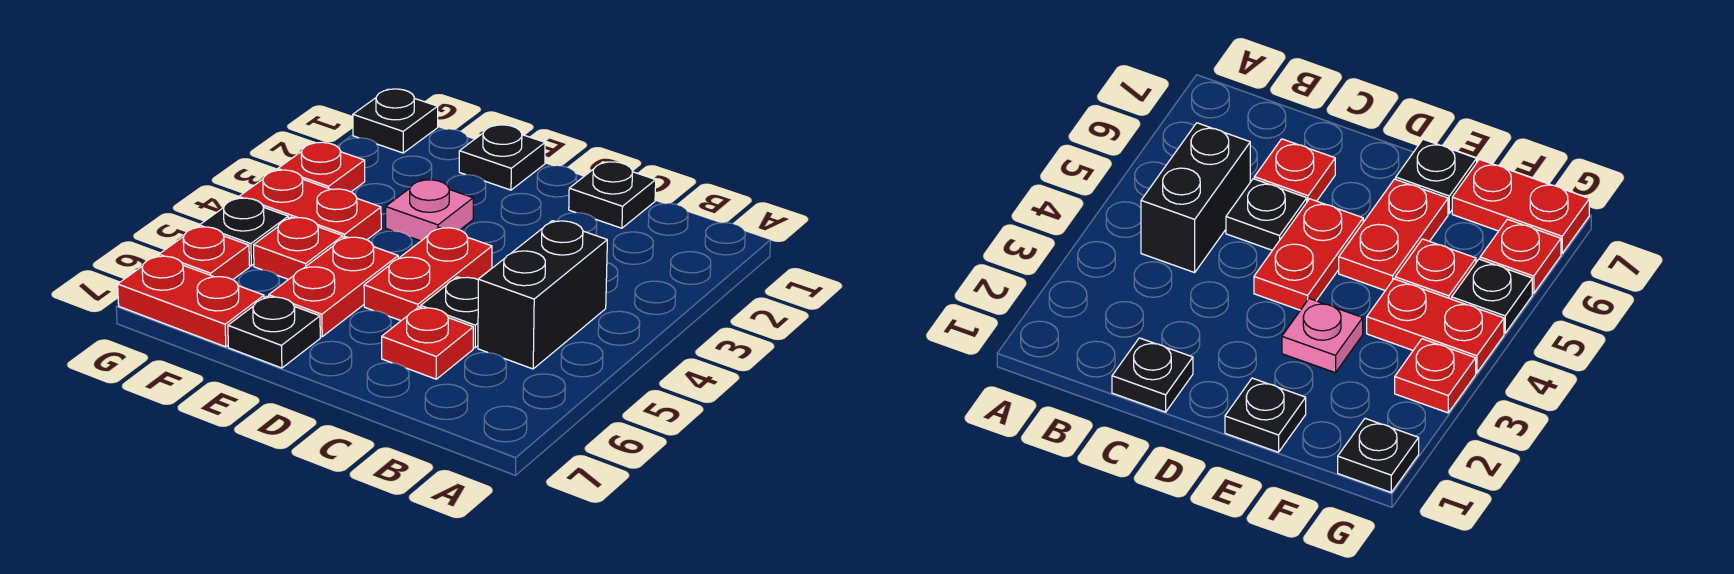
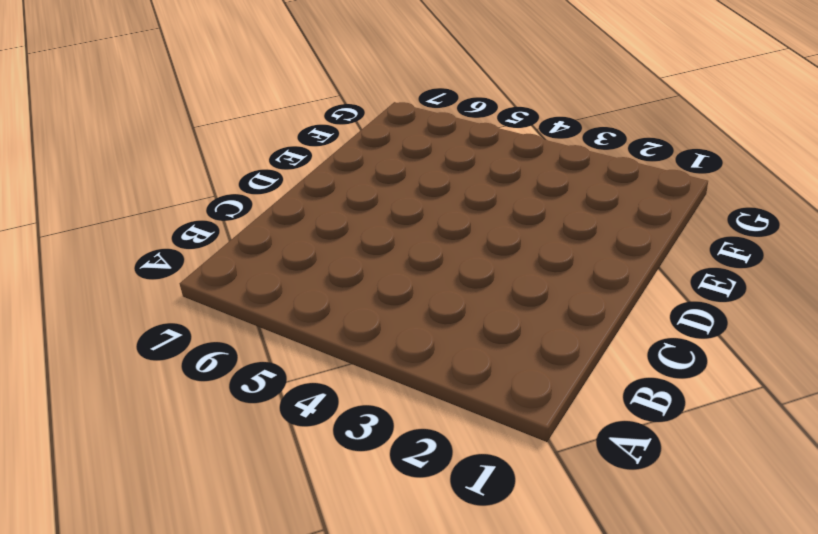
none -> black brick B4:B5 level 1
none -> black plate C1 level 1
none -> black plate C5 level 1

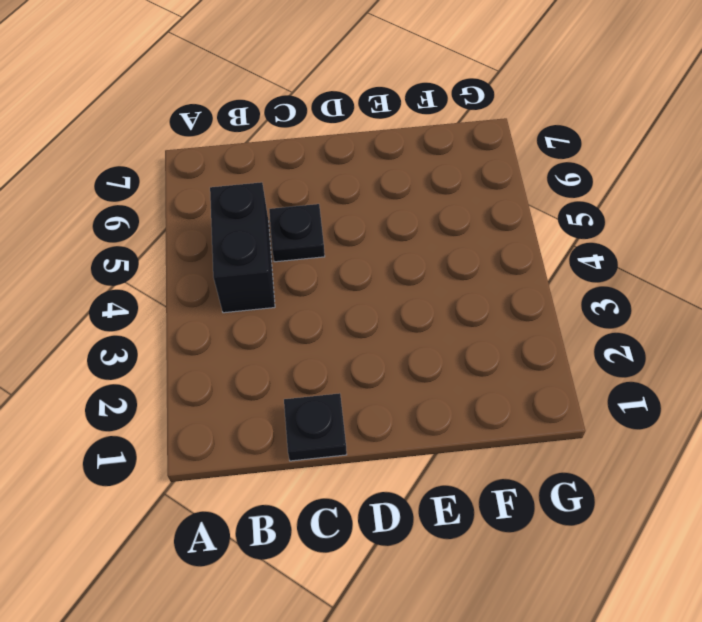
none -> red plate C6 level 1
none -> red plate D4:D5 level 1
none -> black plate E1 level 1

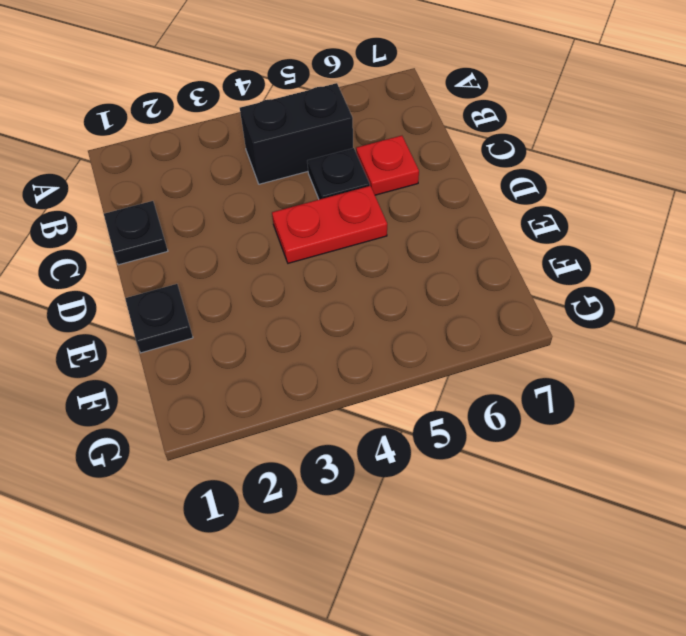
none -> pink plate E3 level 1
none -> red plate E5:E6 level 1
none -> black plate E7 level 1

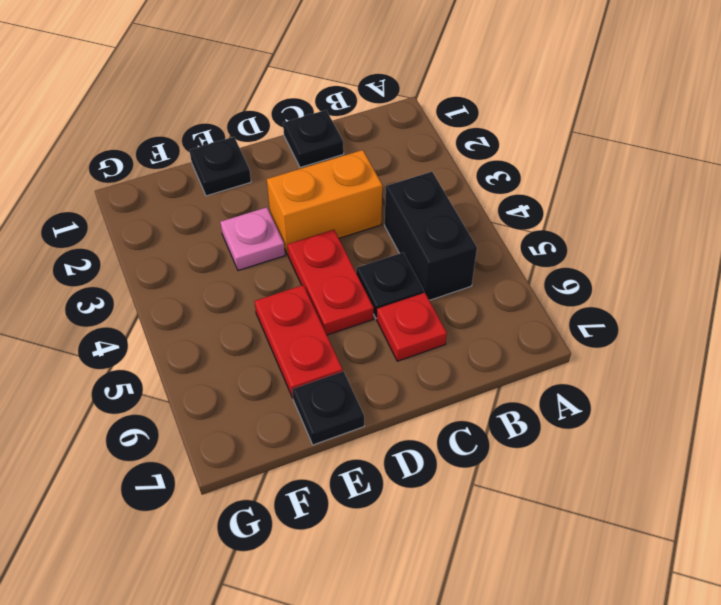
orange brick C3:D3 level 1 -> none
none -> red plate F4:G4 level 1
none -> red plate F5 level 1
none -> red plate F7:G7 level 1

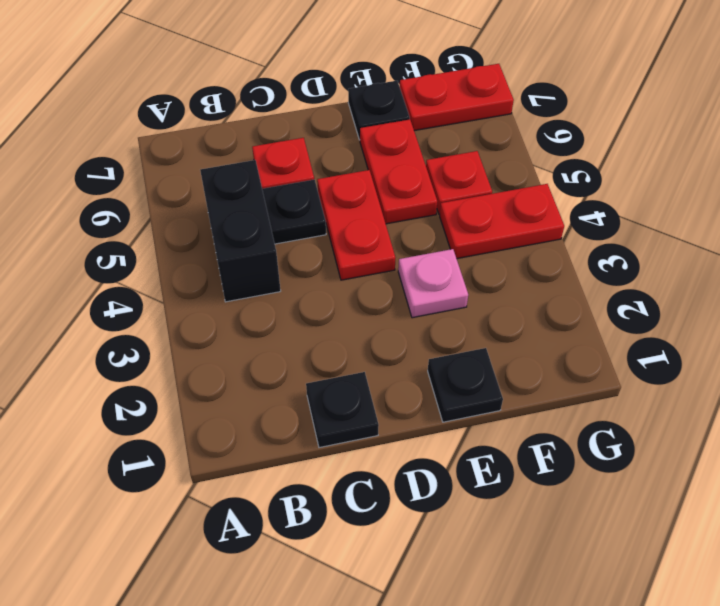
none -> black plate G1 level 1
none -> red plate G3 level 1
none -> black plate G5 level 1

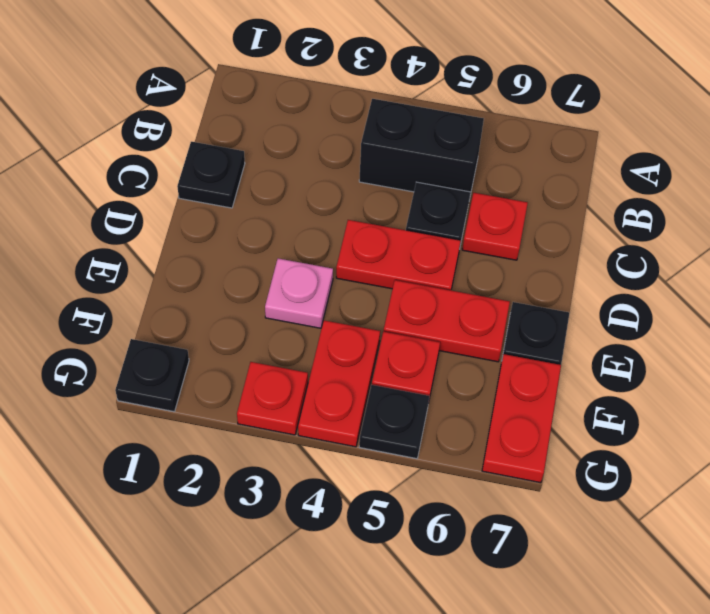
none -> black plate E1 level 1
none -> red plate G6 level 1

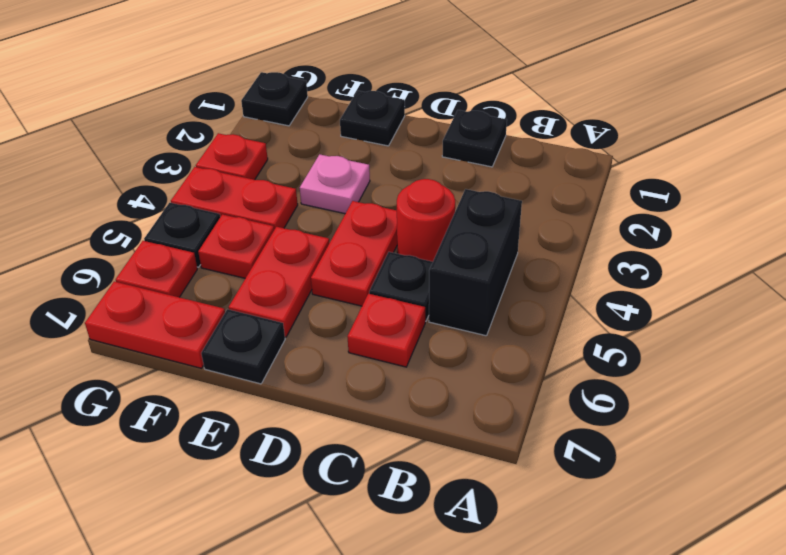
red round brick C4 level 1 -> none

